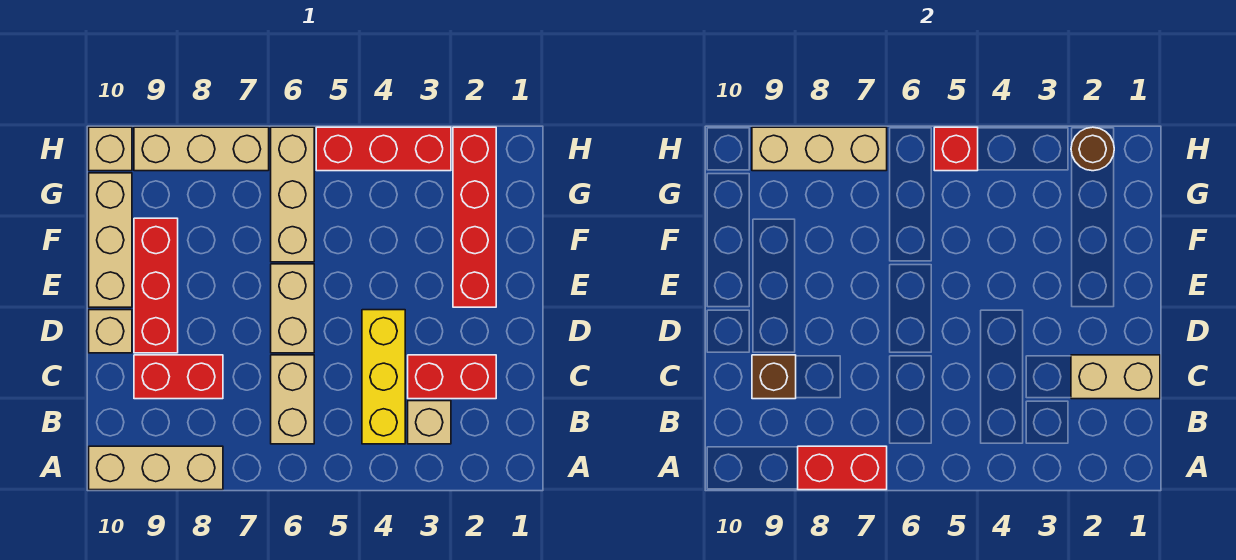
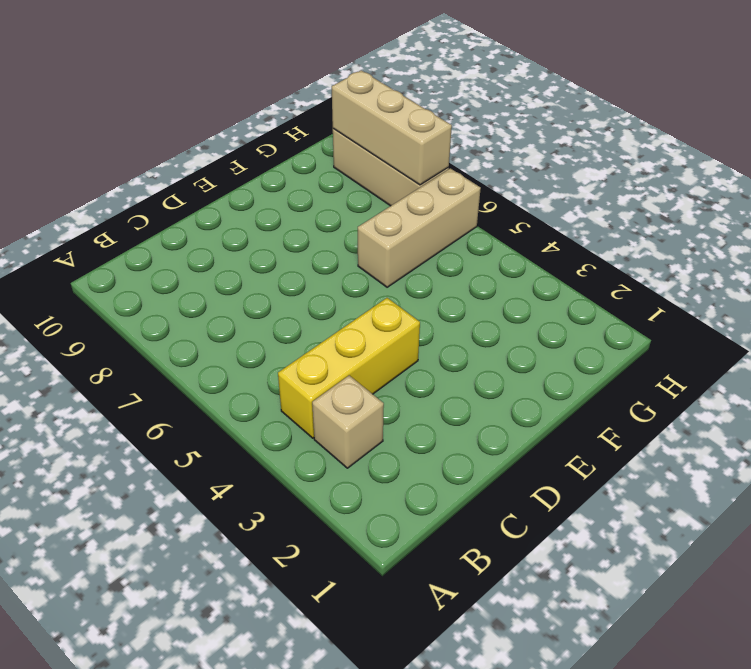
none -> tan brick A8:A10 level 1
none -> tan brick B6:C6 level 1
none -> red brick C2:C3 level 1

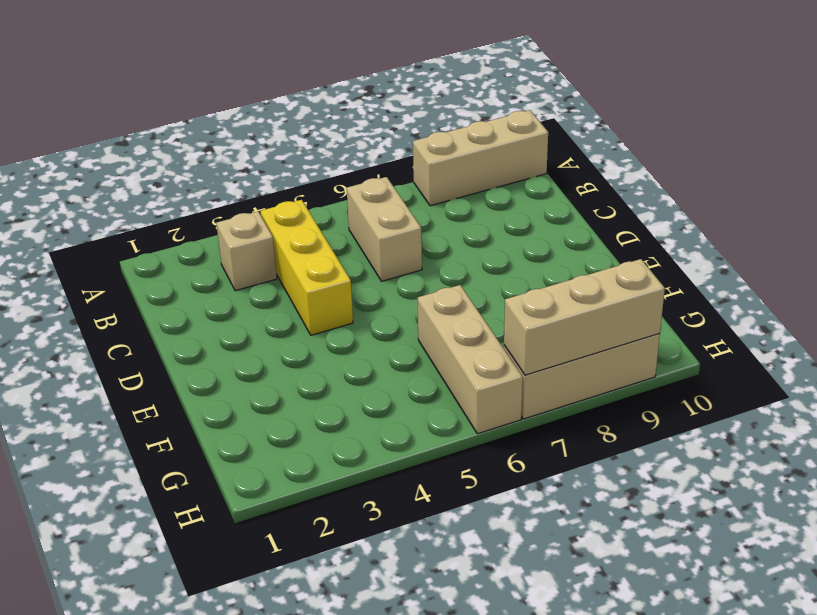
none -> red brick C2:C3 level 1
none -> red brick C8:C9 level 1
none -> tan brick D6:E6 level 1

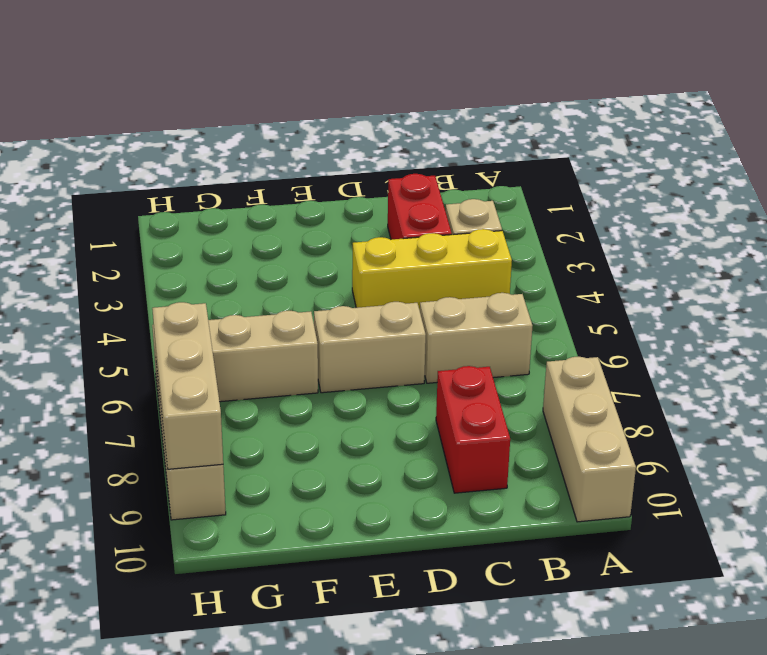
none -> red brick D9:F9 level 1
none -> tan brick D10 level 1
none -> red brick E2:H2 level 1

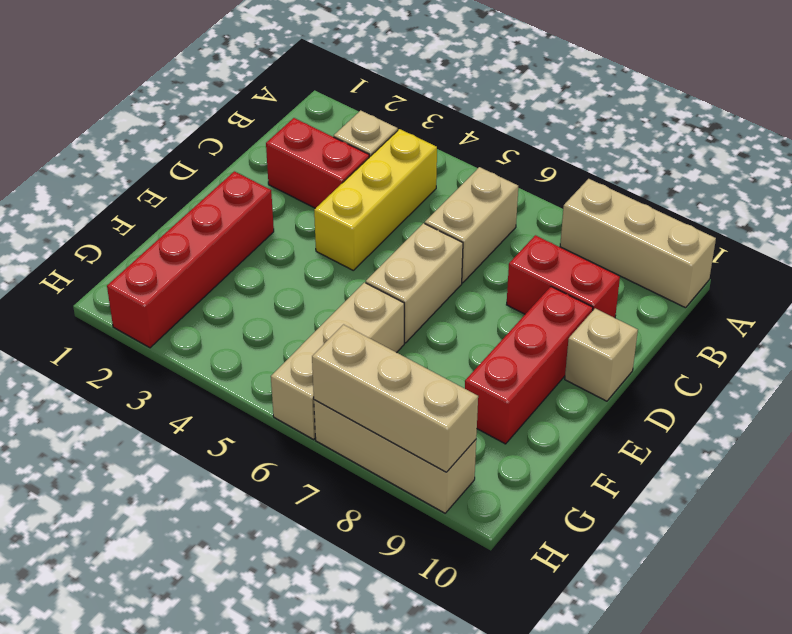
none -> tan brick E10:G10 level 1
none -> red brick H3:H5 level 1
none -> tan brick H10 level 1

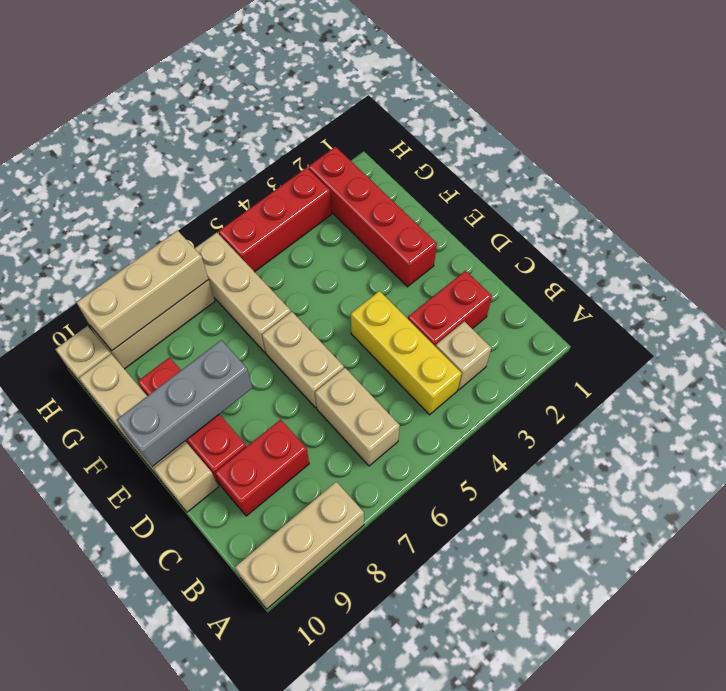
grey brick E8:E10 level 2 -> none
none -> red brick A7:A8 level 2
none -> tan brick C1:C2 level 2
none -> brown brick C9 level 2

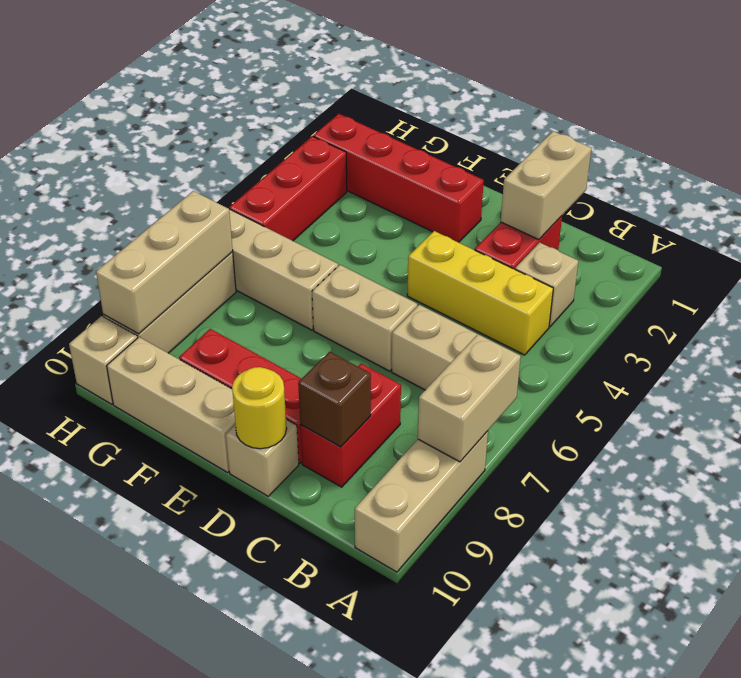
tan brick A7:A8 level 2 -> red brick A7:A8 level 2
yellow round brick D10 level 2 -> none
none -> brown round brick H2 level 2
none -> red brick H5 level 2

